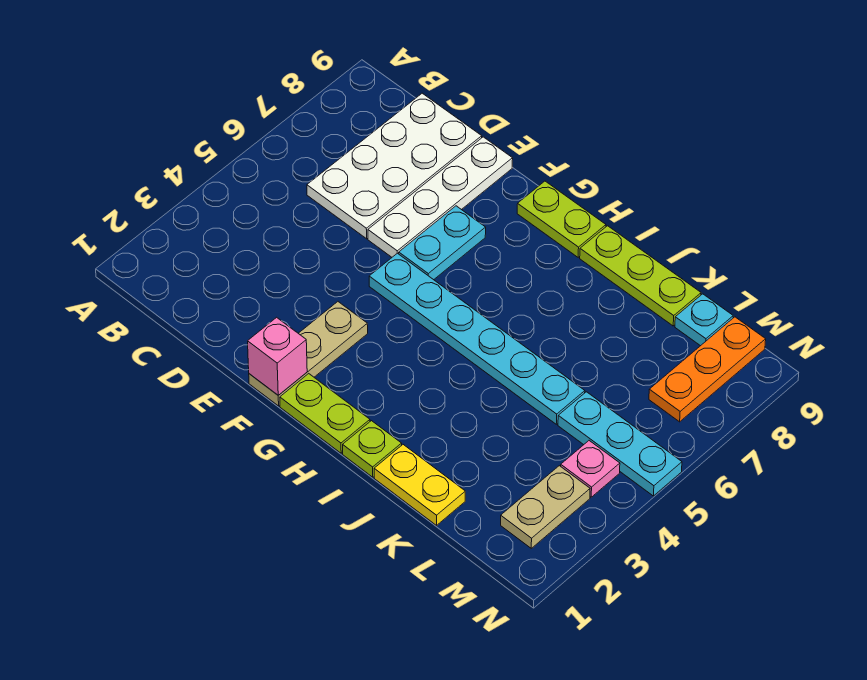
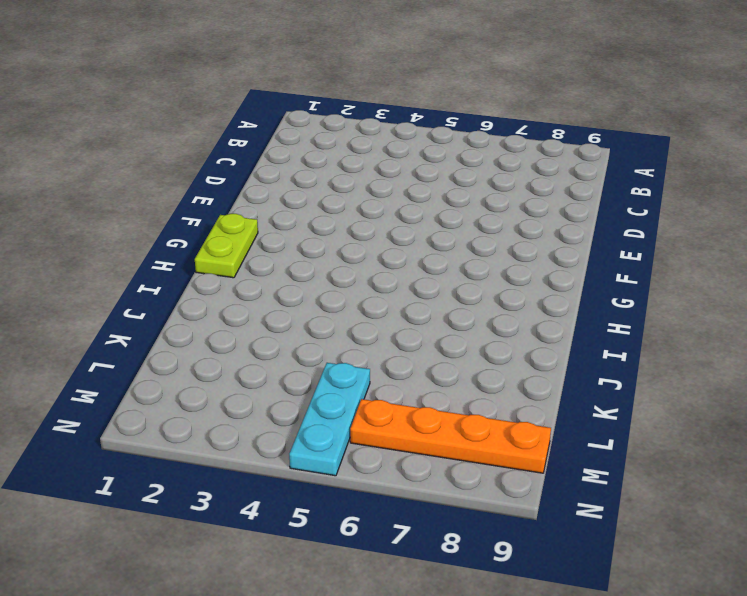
orange plate M6:M9 level 1 -> orange plate M7:M9 level 1
none -> white plate C6:D9 level 1
none -> white plate E6:E9 level 1
none -> tan plate F1:F3 level 1

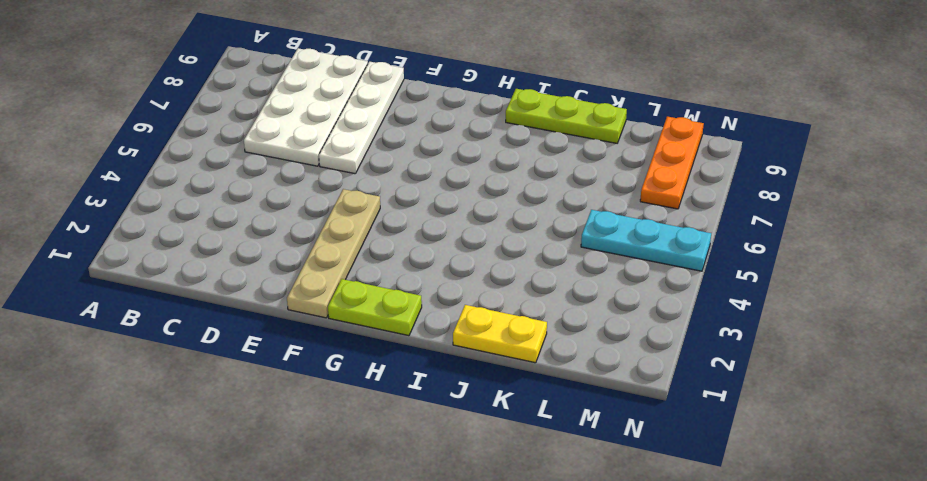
tan plate F1:F4 level 1 -> tan plate F1:F3 level 1
none -> cyan plate F5:K5 level 1
none -> cyan plate F6:F7 level 1
none -> lime plate G9:H9 level 1

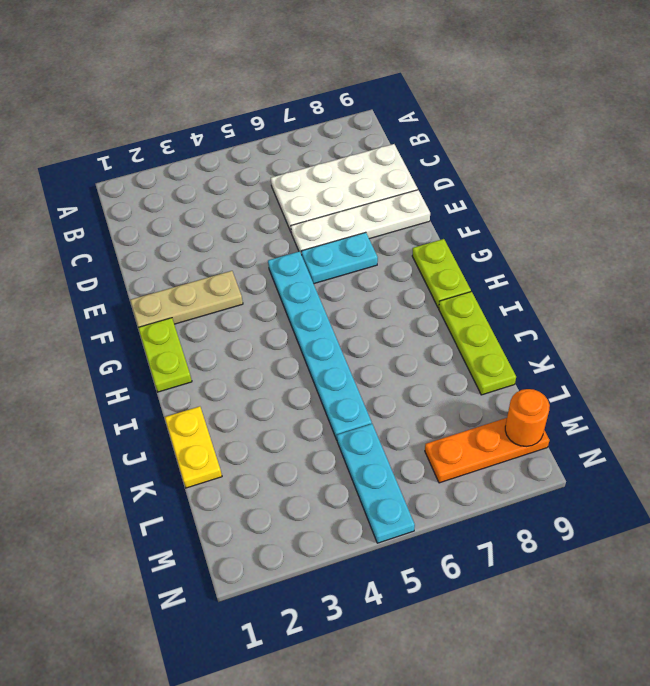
orange round brick M9 level 2 -> none
none -> lime plate I1 level 1
none -> cyan plate L9 level 1
none -> tan plate M2:M3 level 1

